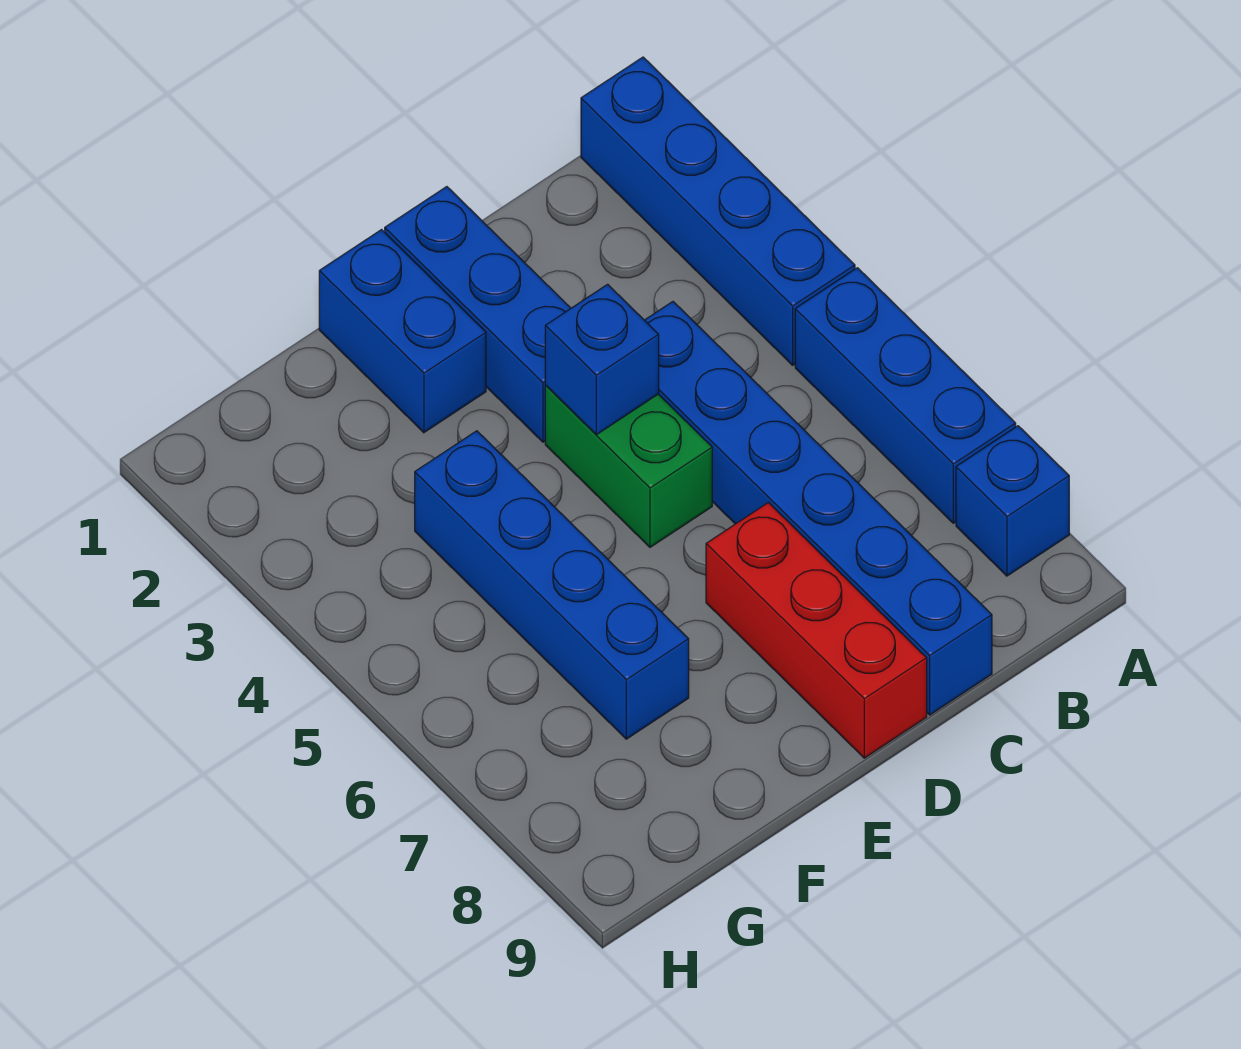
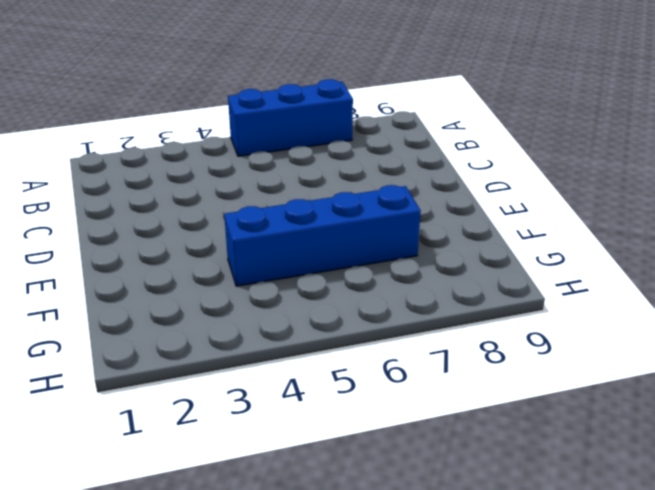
none -> blue brick A1:A4 level 1
none -> blue brick A8 level 1

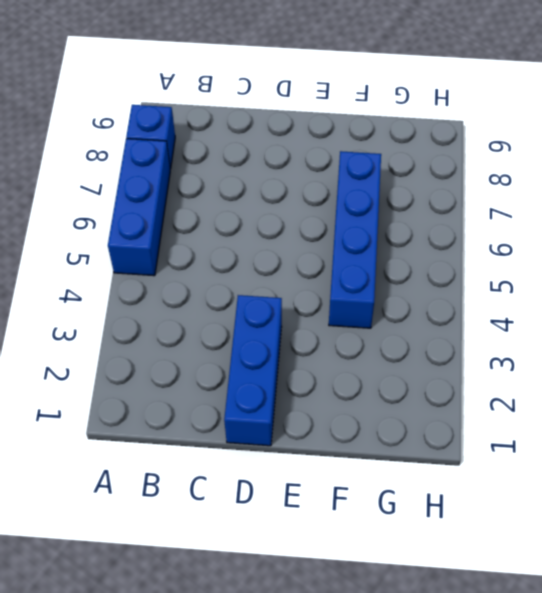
none -> blue brick A1:A4 level 1
none -> blue brick C4:C9 level 1

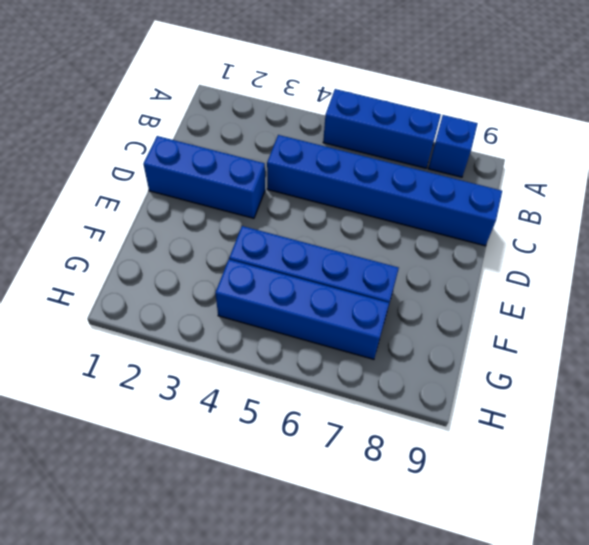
blue brick G4:G7 level 1 -> blue brick A1:A4 level 1
none -> green brick D4:D5 level 1
none -> red brick D7:D9 level 1

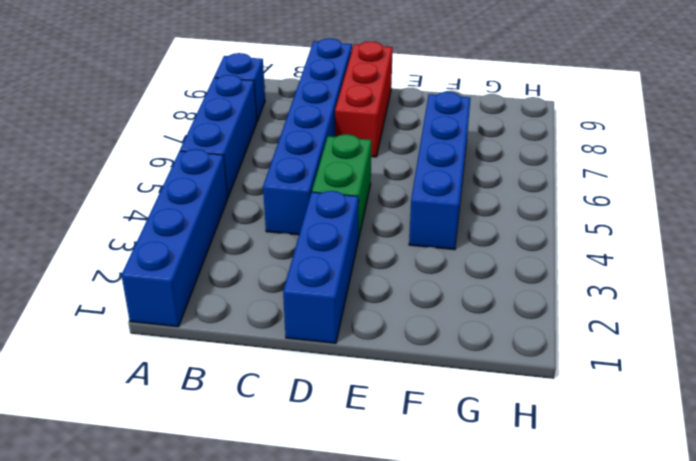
none -> blue brick E1:E2 level 1
none -> blue brick D4 level 2

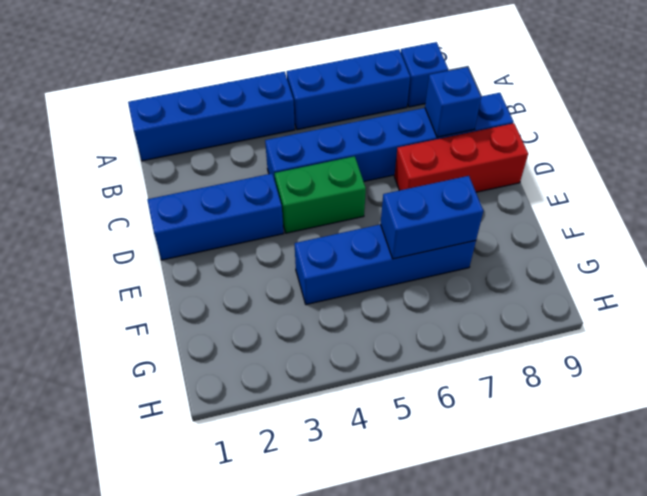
blue brick C8 level 2 -> blue brick D4 level 2
blue brick F6:F7 level 2 -> blue brick E1:E2 level 1

